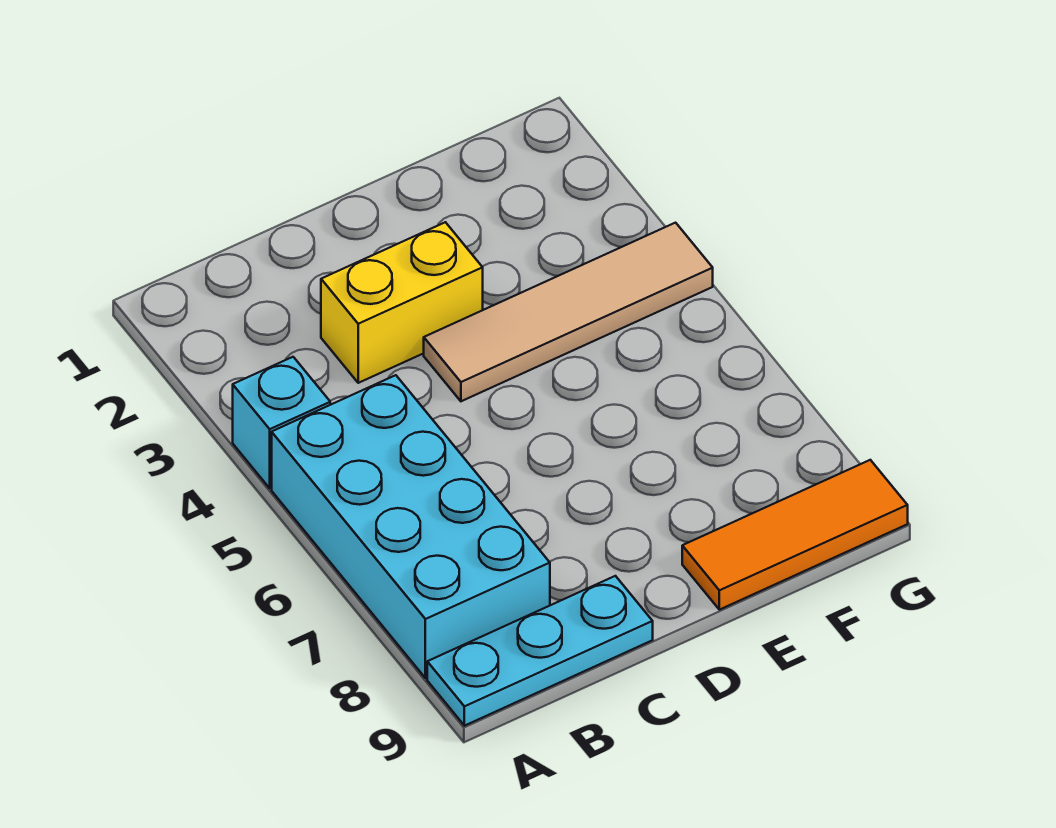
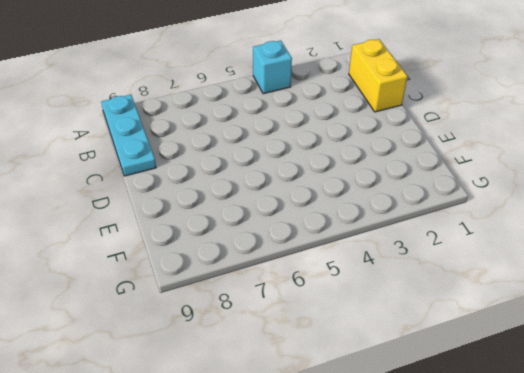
yellow brick B1:C1 level 1 -> yellow brick C3:D3 level 1
none -> cyan brick A5:B8 level 1
none -> tan tile D4:G4 level 1

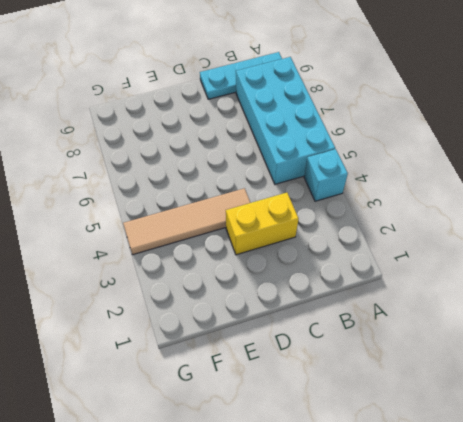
none -> orange tile E9:G9 level 1

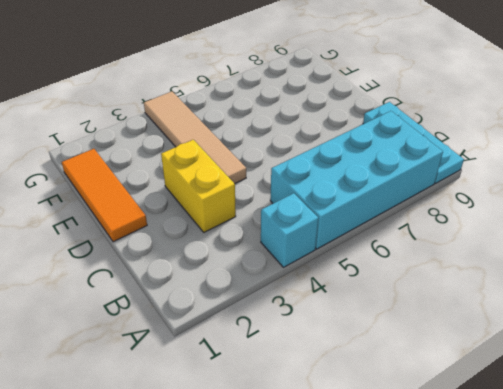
orange tile D1:F1 level 1 -> orange tile E9:G9 level 1

